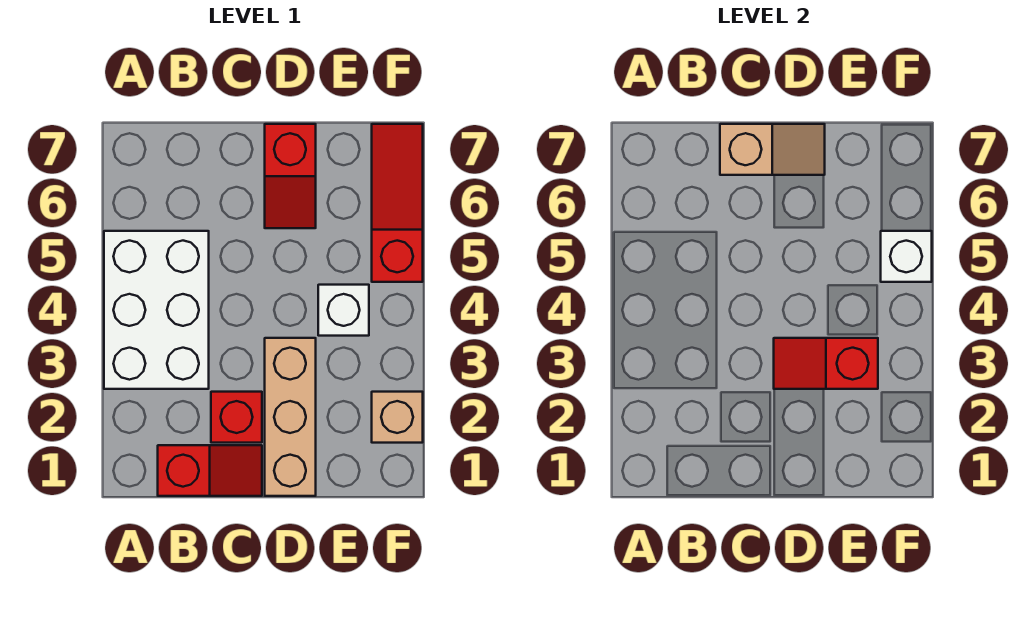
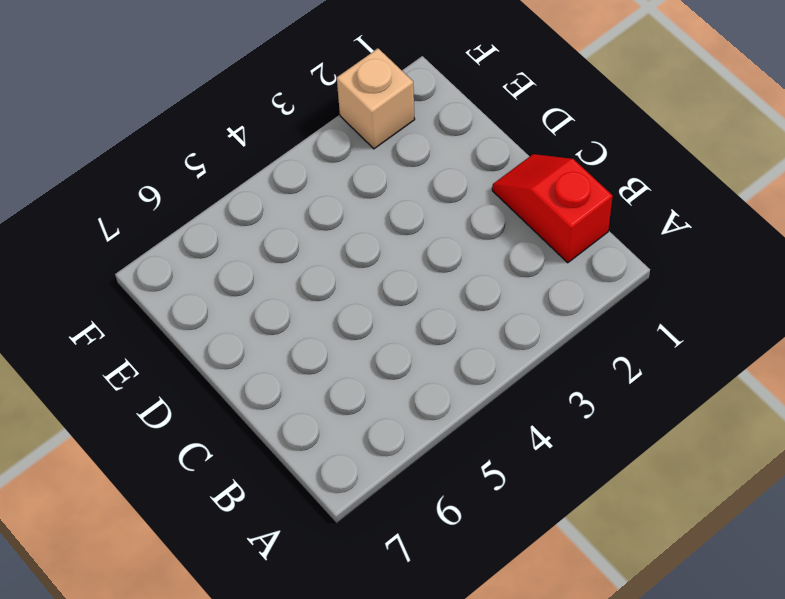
none -> white brick A3:B5 level 1
none -> red brick C2 level 1

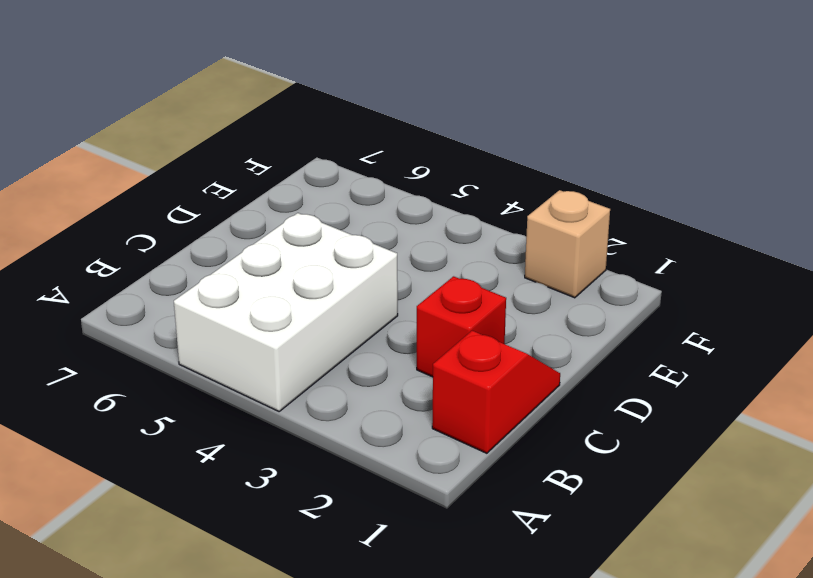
white brick A4:C5 level 1 -> white brick A3:B5 level 1
none -> tan brick D1:D3 level 1
none -> red slope D6:D7 level 1 top 7

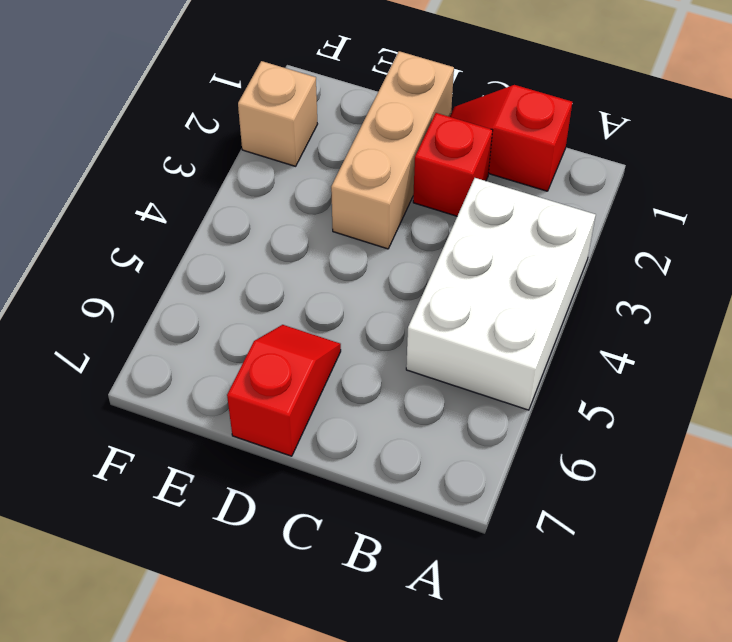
none -> white brick E4 level 1
none -> red slope F5:F7 level 1 top 5

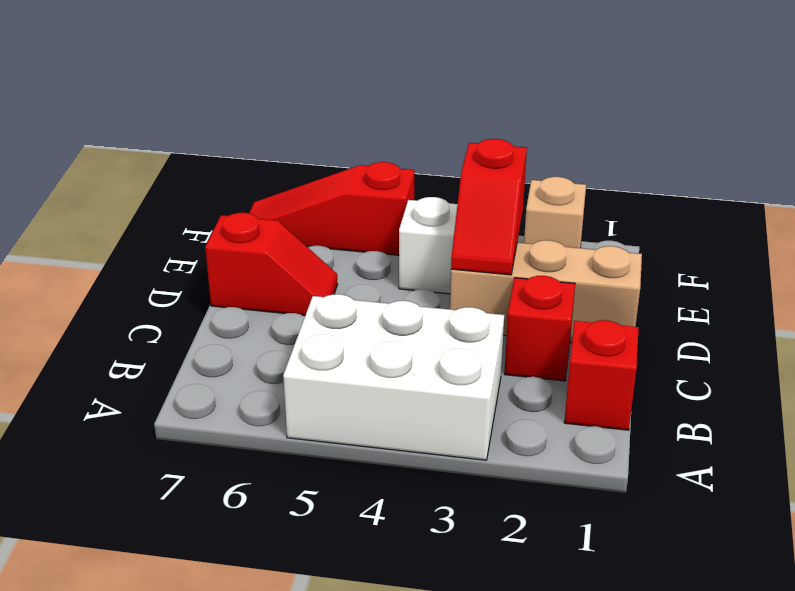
none -> tan slope C7:D7 level 2 top C
none -> white brick F5 level 2

